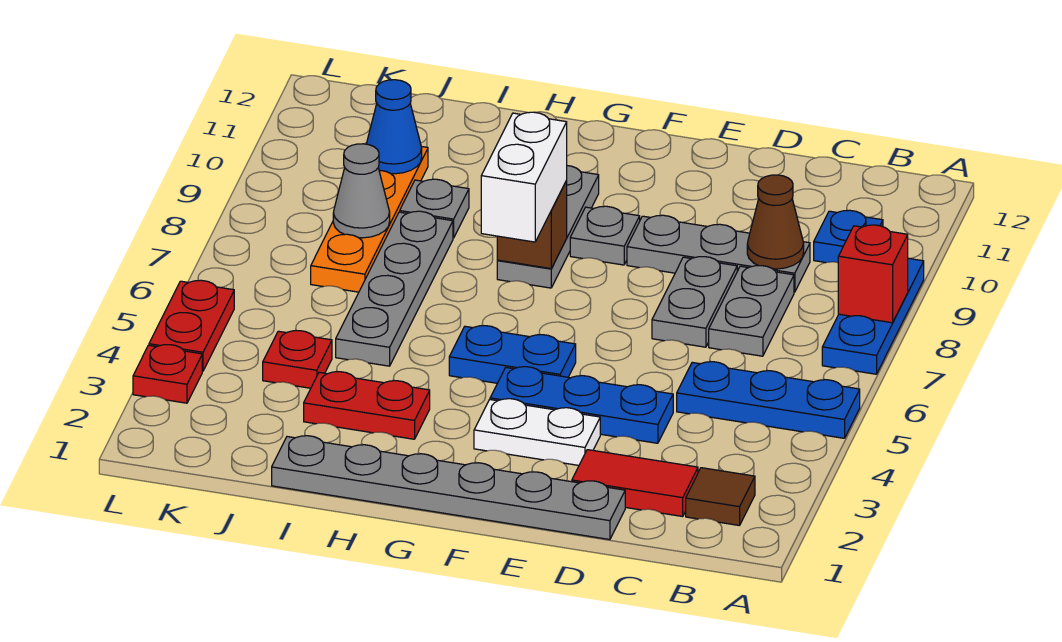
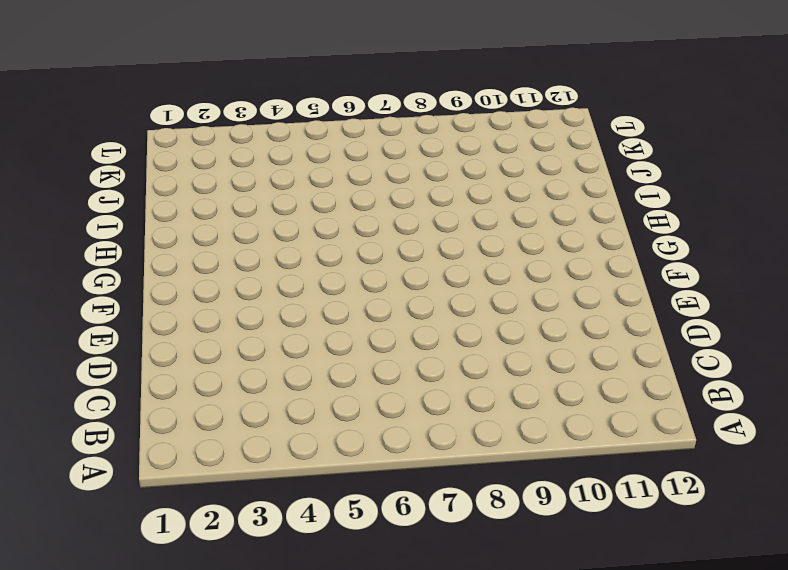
none -> blue plate A5:C5 level 1
none -> blue plate A7:A9 level 1
none -> brown tile B2 level 1

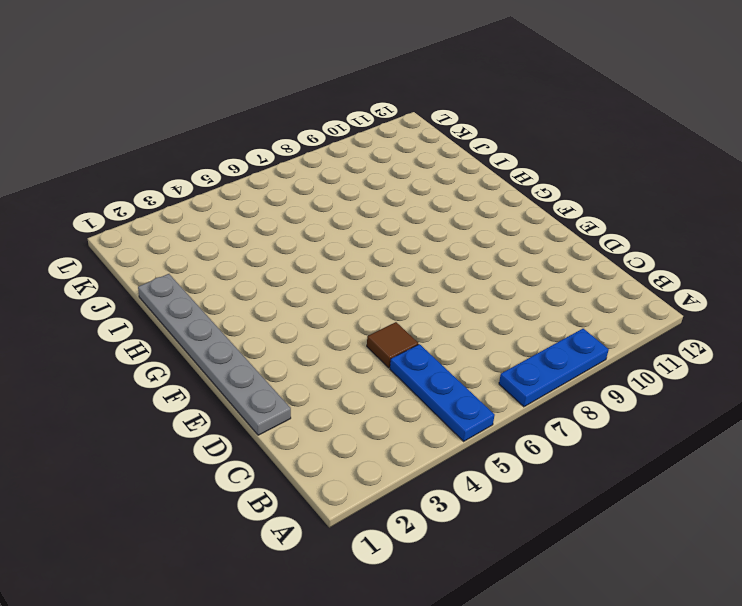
brown tile D5 level 1 -> brown tile B2 level 1
none -> blue plate B10 level 1
none -> red tile C2:D2 level 1
none -> grey plate C7:C8 level 1

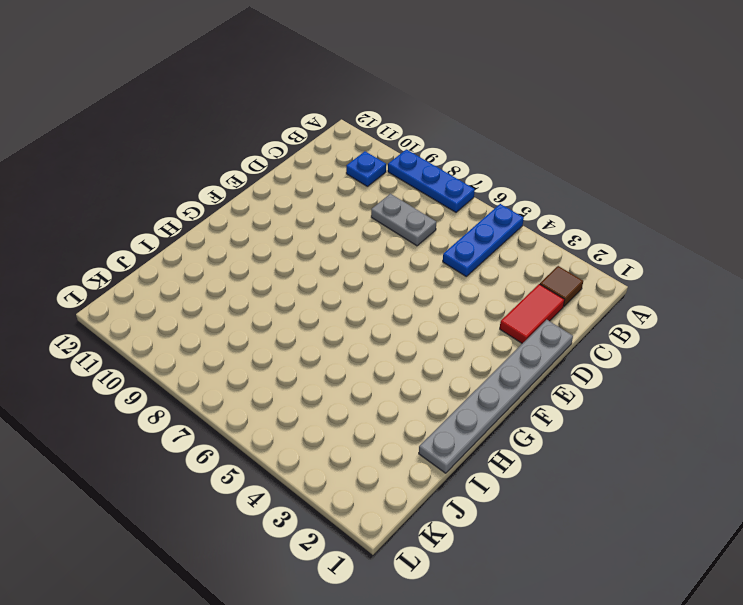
none -> grey plate C9:E9 level 1
none -> blue plate D4:F4 level 1
none -> grey plate D7:D8 level 1

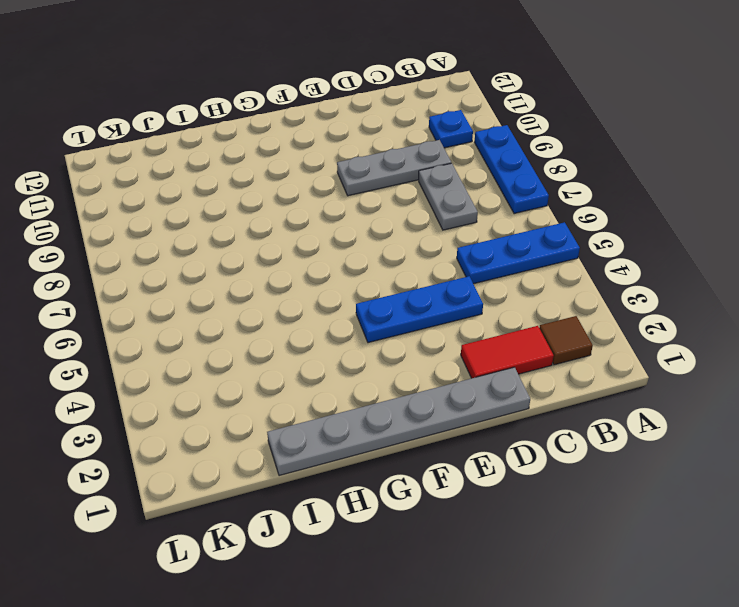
none -> grey plate D7:D8 level 1
none -> white plate E3:F3 level 1
none -> blue plate F5:G5 level 1

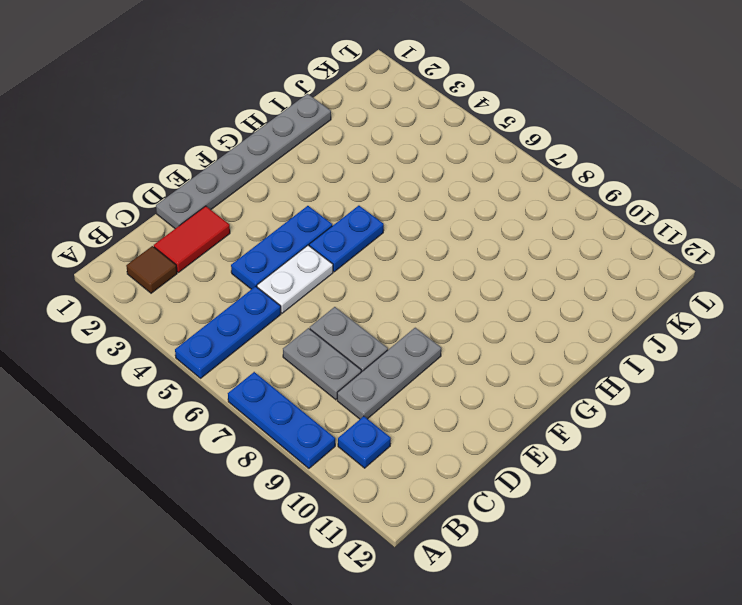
white plate D5:E5 level 1 -> white plate E3:F3 level 1
none -> grey plate F9 level 1
none -> grey plate G8:G10 level 1
none -> red plate H3:I3 level 1

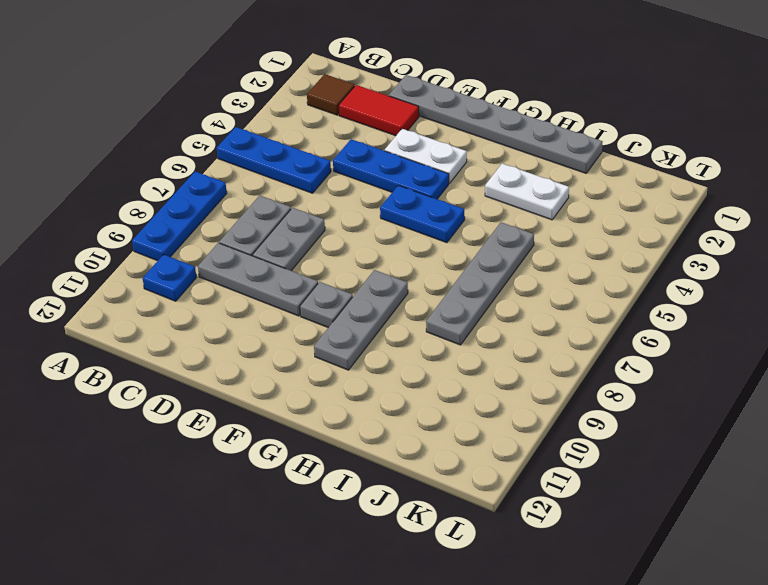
white plate H3:I3 level 1 -> red plate H3:I3 level 1
none -> grey plate I9 level 1
none -> red plate J4 level 1
none -> orange plate J7:J10 level 1

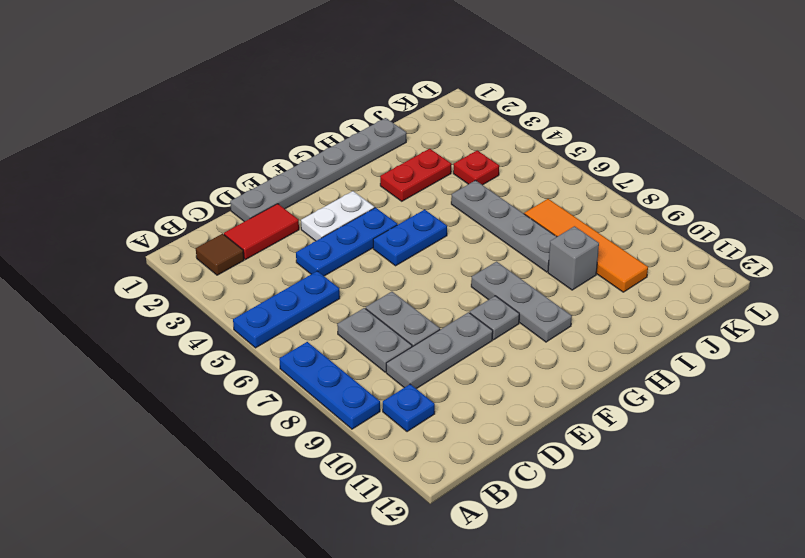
grey brick I9 level 1 -> grey plate I9 level 1
orange tile J7:J10 level 1 -> orange plate J7:J10 level 1
none -> red plate L3 level 1
none -> red plate L4:L5 level 1
none -> red brick A8 level 2

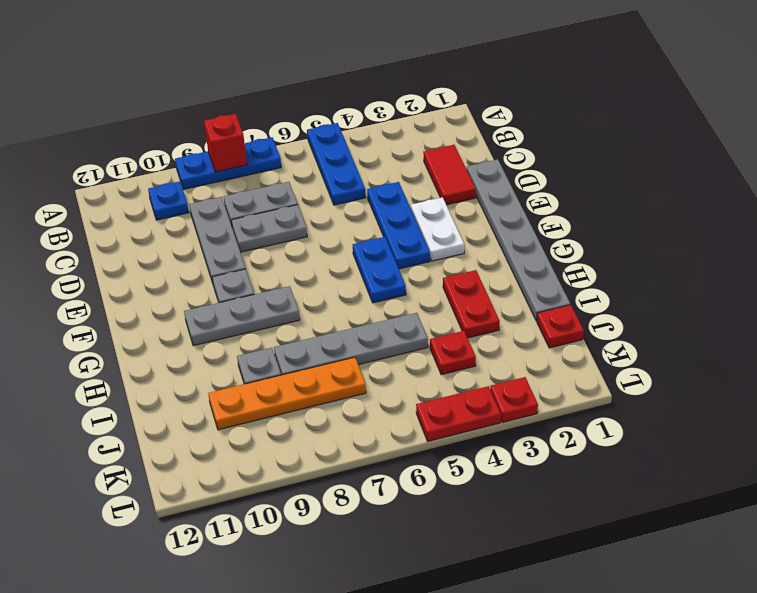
red plate J1 level 1 -> none
none -> brown tile B2 level 1
none -> brown cone C9 level 2
none -> brown brick G8 level 2

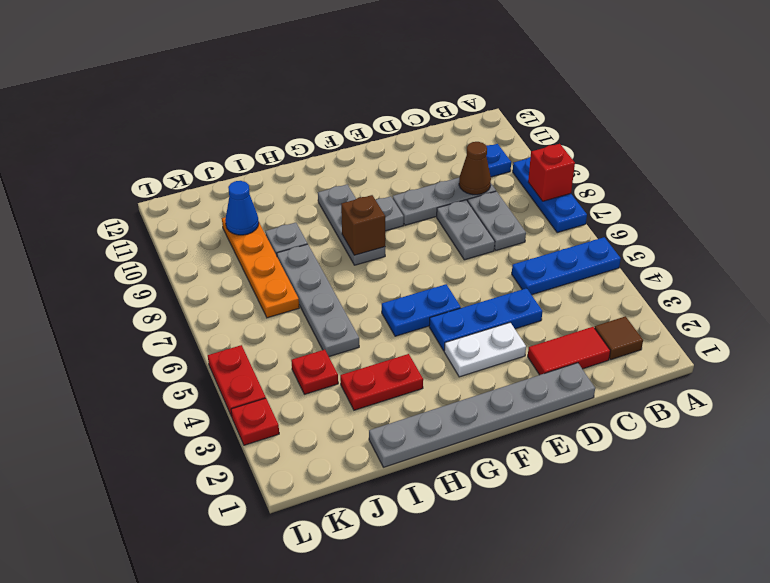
none -> grey cone J8 level 2
none -> white brick G7:G8 level 3

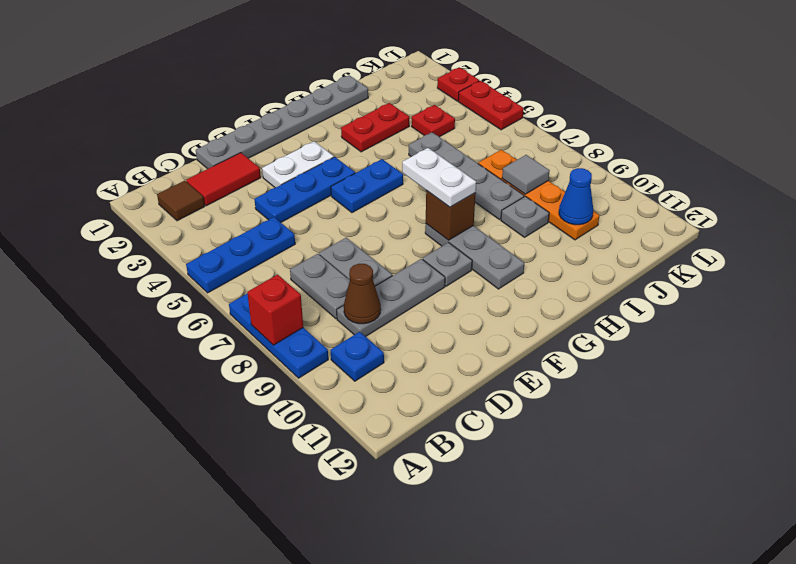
white plate G7:G8 level 3 -> white brick G7:G8 level 3
grey tile J8 level 2 -> grey cone J8 level 2

